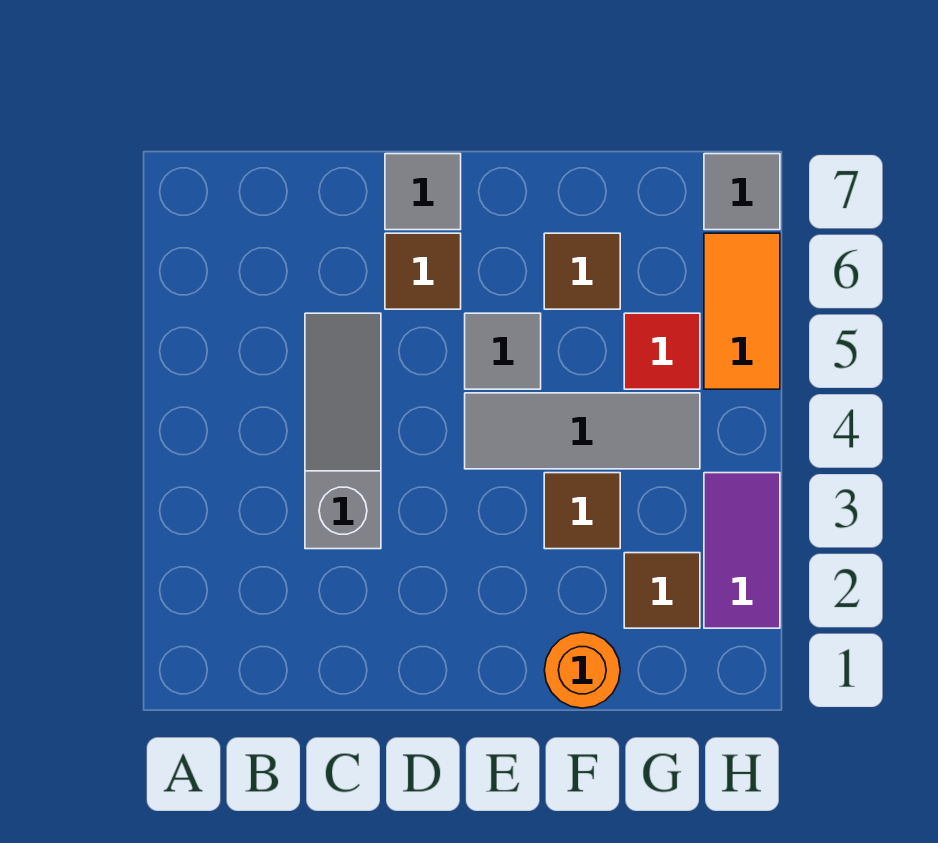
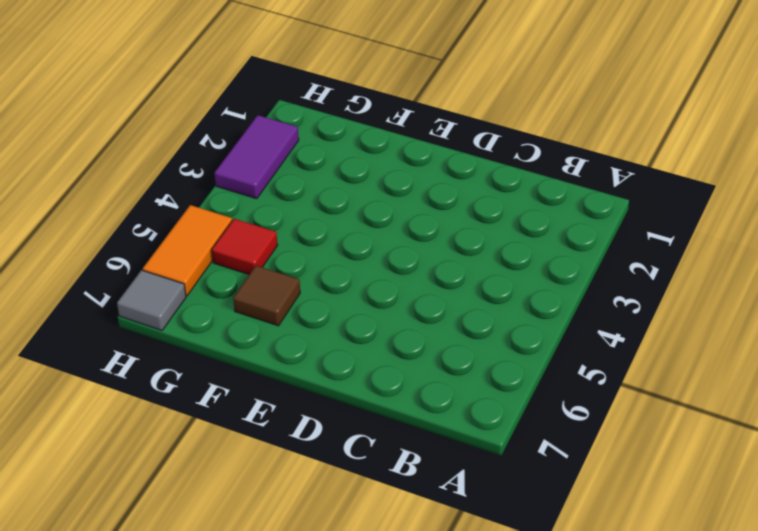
none -> grey slope C3:C5 level 1 top 3
none -> brown tile D6 level 1
none -> grey tile D7 level 1

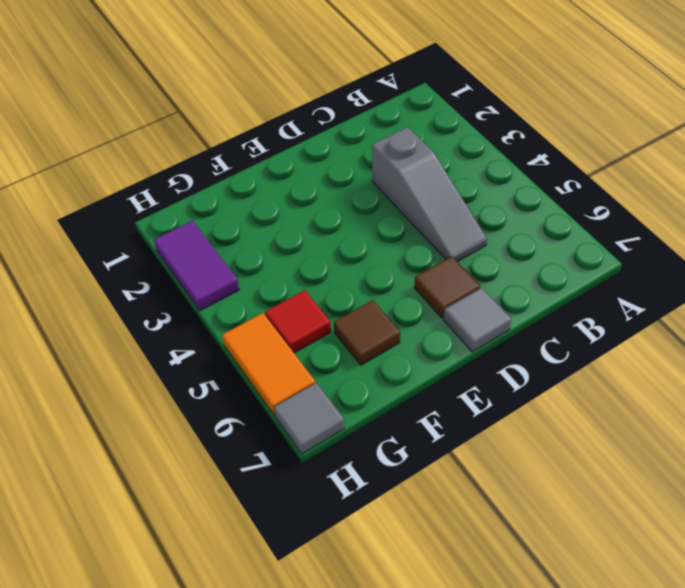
none -> grey tile E4:G4 level 1
none -> grey tile E5 level 1
none -> orange round brick F1 level 1

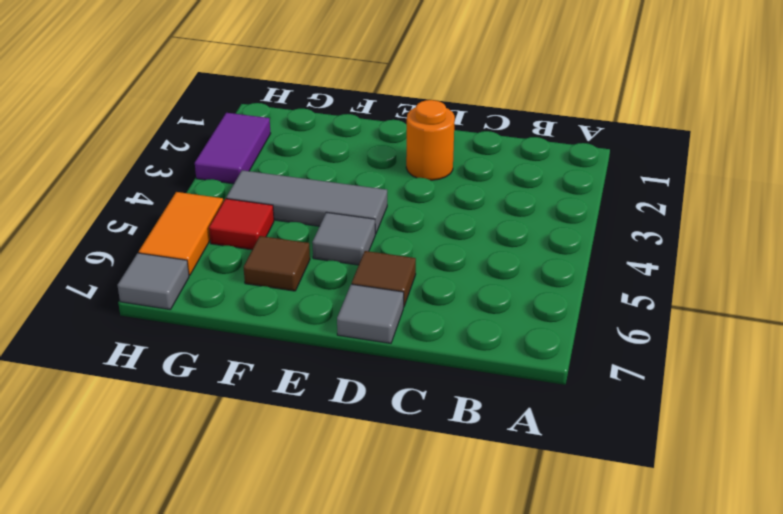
orange round brick D2 level 1 -> orange round brick F1 level 1
none -> grey slope C3:C5 level 1 top 3
none -> brown tile F3 level 1
none -> brown tile G2 level 1

